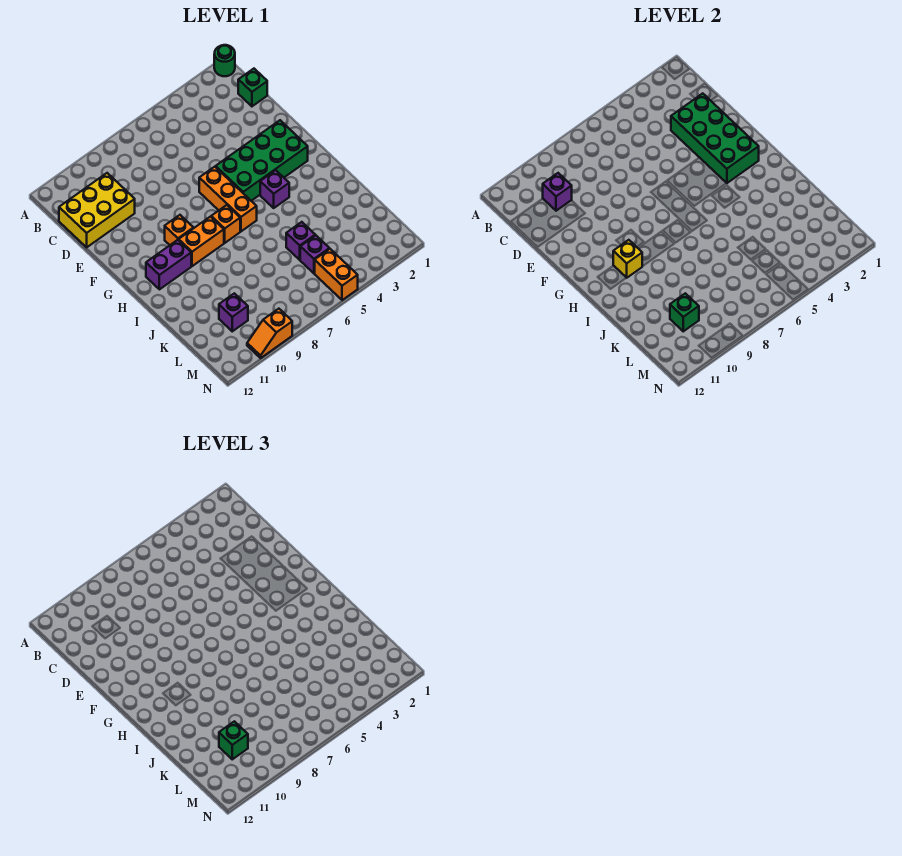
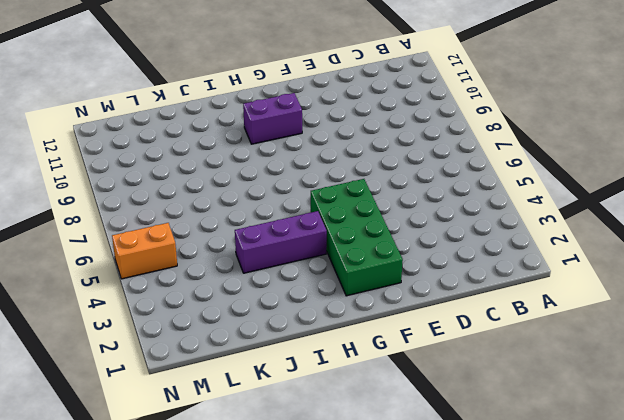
purple brick G10:H10 level 1 -> purple brick H10:H11 level 1
purple brick H4:J4 level 1 -> purple brick H4 level 1
none -> green round brick A1 level 1
none -> green brick C1 level 1
none -> yellow brick C10:D12 level 1

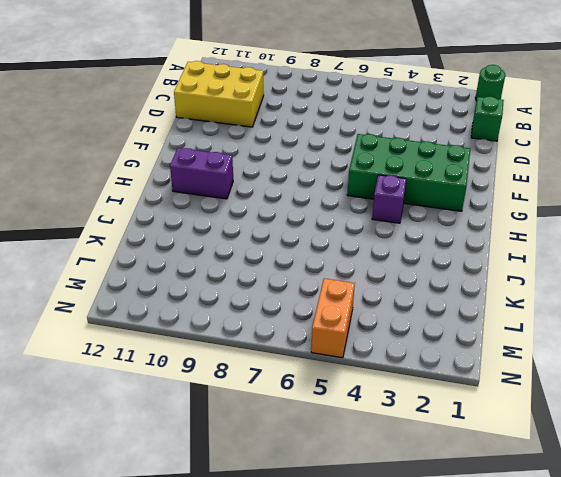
none -> orange brick F6:H6 level 1
none -> orange brick G9 level 1
none -> orange brick H7 level 1

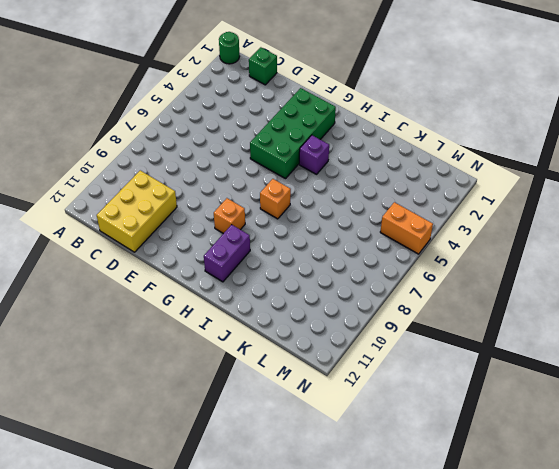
none -> orange brick F6:H6 level 1
none -> orange brick H8:H9 level 1
none -> purple brick K5 level 1

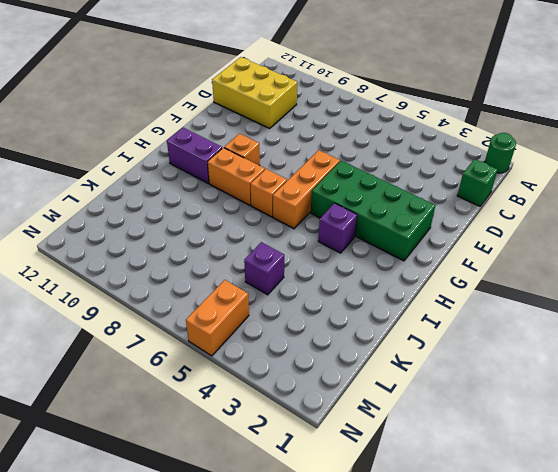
none -> purple brick L5 level 1
none -> purple brick L10 level 1
none -> orange slope N9:N10 level 1 top 9

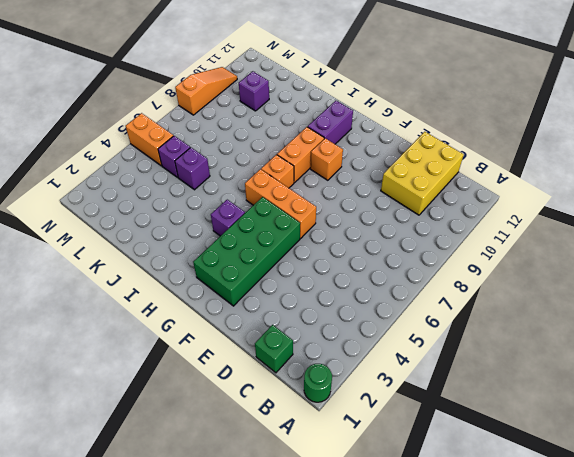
orange slope N8:N10 level 1 top 8 -> orange slope N9:N10 level 1 top 9
none -> purple brick C10 level 2
none -> green brick D2:G3 level 2
none -> yellow brick H10 level 2

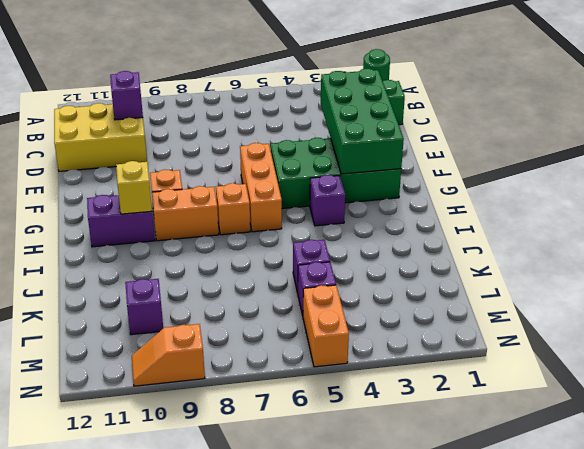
none -> green brick L10 level 2
none -> green brick L10 level 3

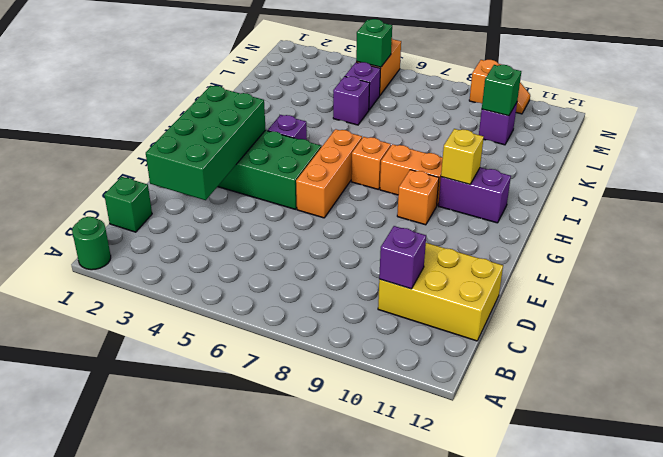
green brick M5 level 2 -> green brick L10 level 3

